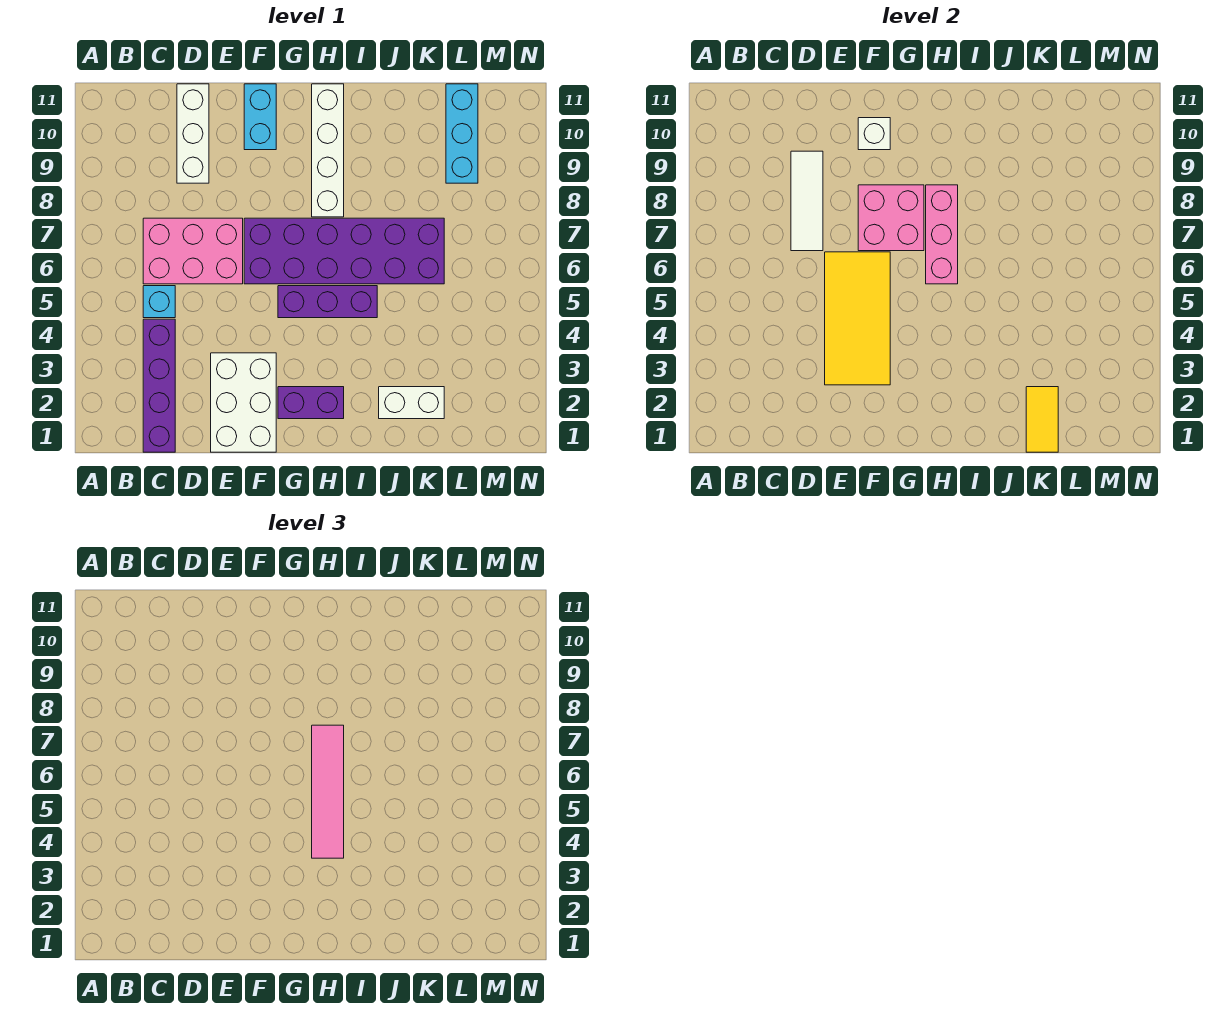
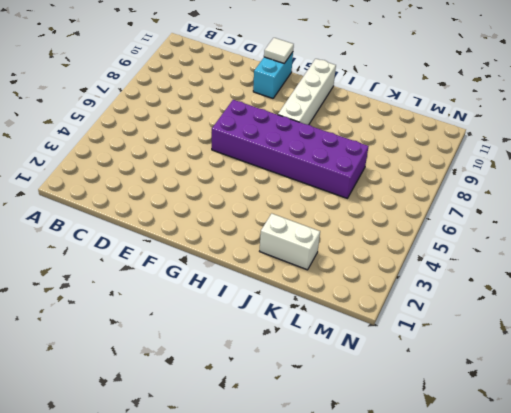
white tile F11 level 2 -> none
none -> purple brick C1:C4 level 1
none -> cyan brick C5 level 1
none -> pink brick C6:E7 level 1

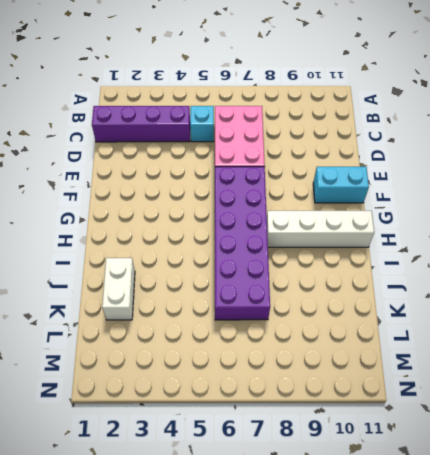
none -> white brick D9:D11 level 1
none -> white brick E1:F3 level 1
none -> purple brick G2:H2 level 1

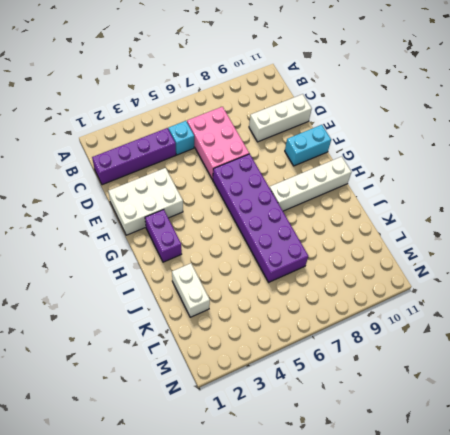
none -> purple brick G5:I5 level 1
none -> cyan brick L9:L11 level 1
none -> white tile D7:D9 level 2

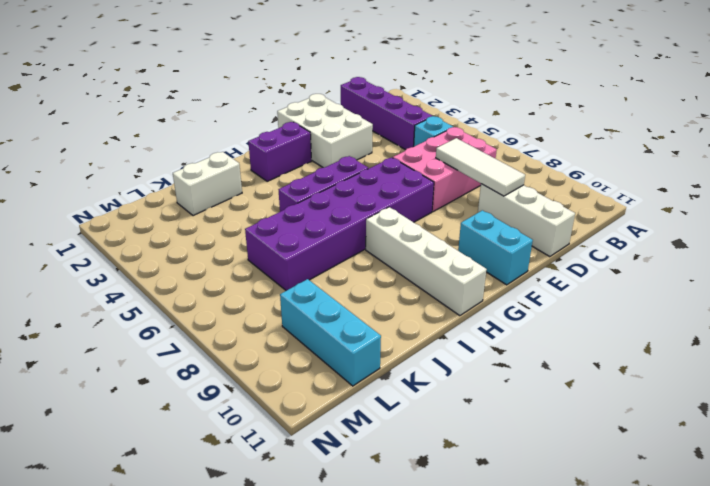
none -> yellow tile E3:F6 level 2
none -> pink brick F7:G8 level 2
none -> white brick F10 level 2

